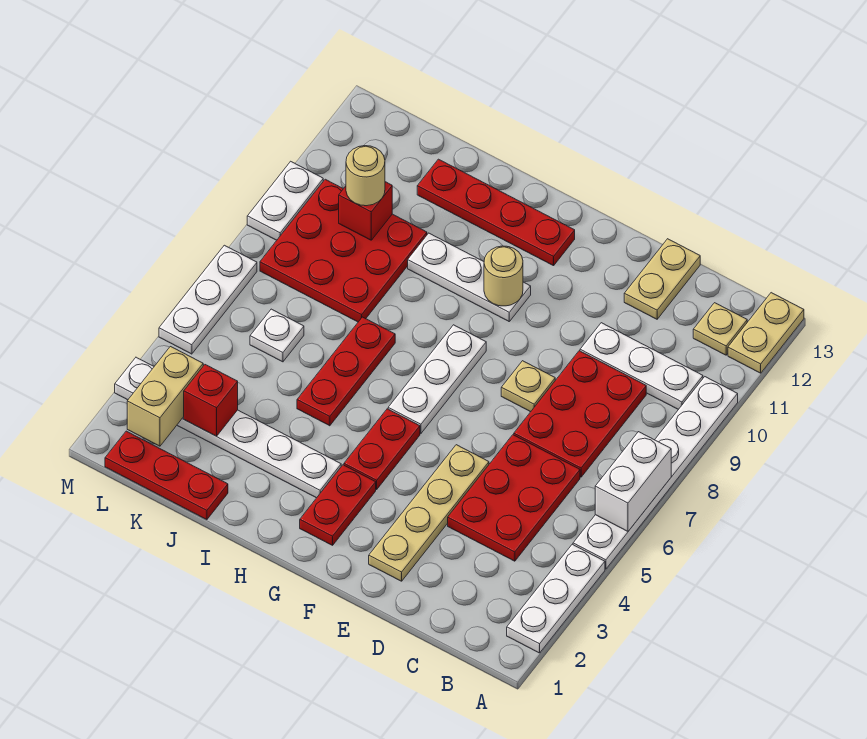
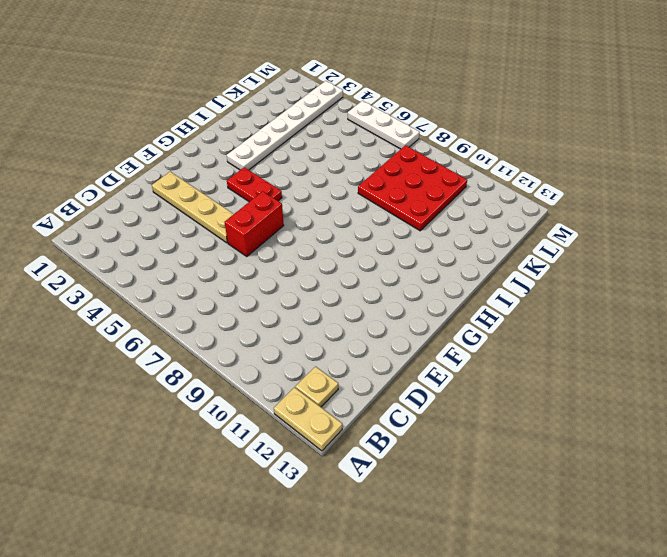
red brick E6:F6 level 1 -> none
none -> white plate A2:A4 level 1
none -> white plate A5:A10 level 1
none -> white plate B10:D10 level 1

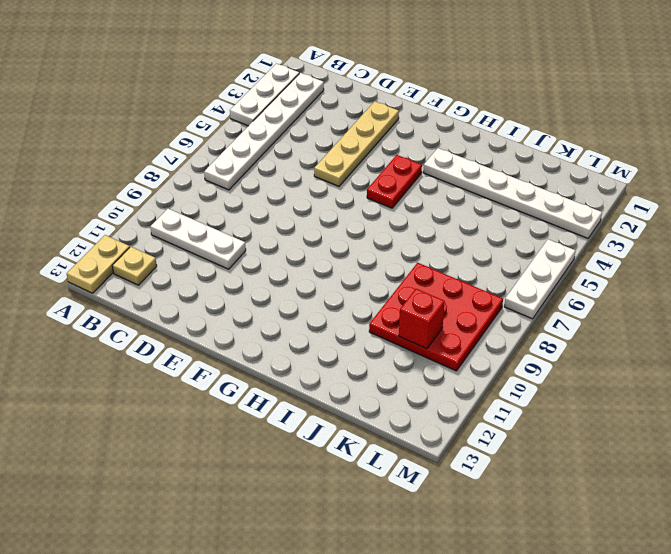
white plate B2:B7 level 1 -> white plate A5:A10 level 1
none -> red plate C4:D6 level 1
none -> red plate C7:D9 level 1
none -> tan plate D12:D13 level 1

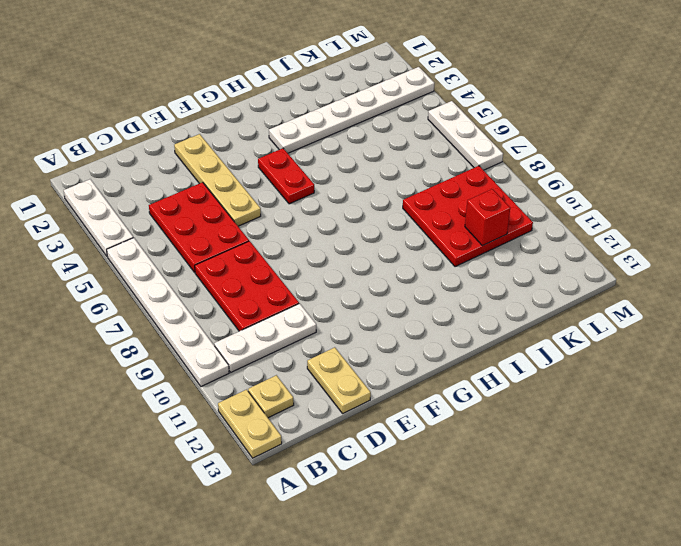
none -> tan plate E8 level 1
none -> red plate G2:G3 level 1
none -> white plate G6:G8 level 1

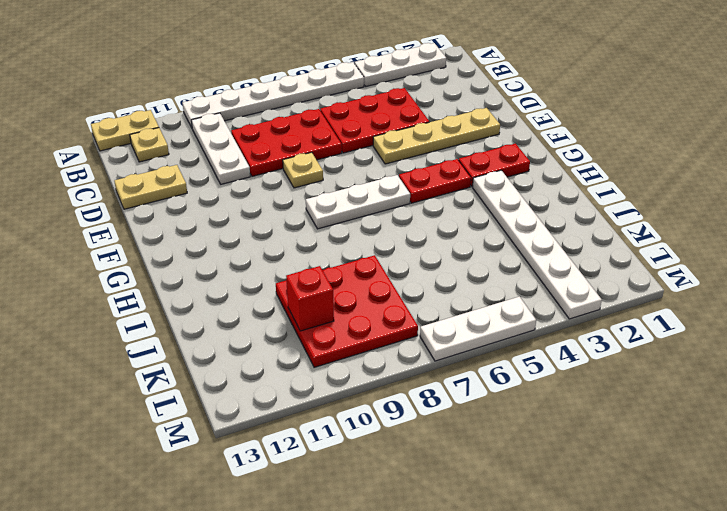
none -> white plate G10:I10 level 1
none -> red plate G12:J12 level 1
none -> red plate I5:I7 level 1

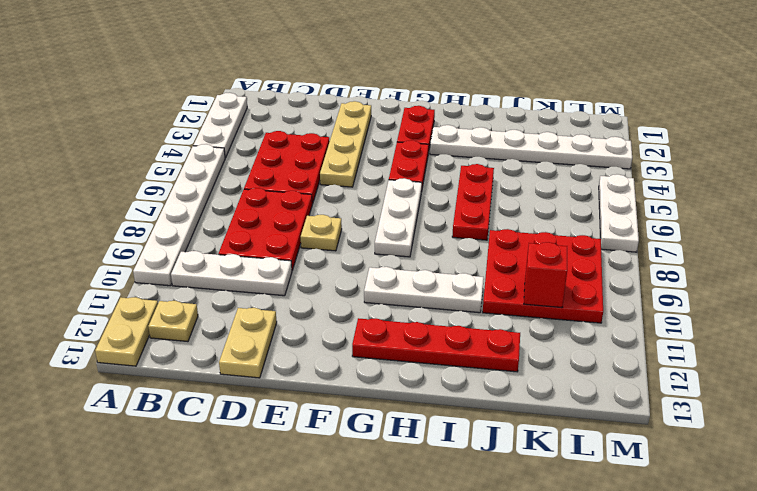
none -> red plate J1:L1 level 1
none -> white plate K6 level 1
none -> white plate M9:M10 level 1

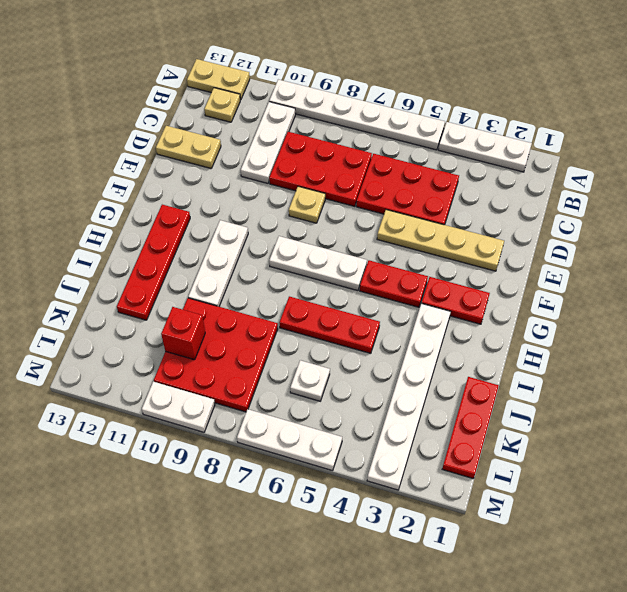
none -> white brick A6:A7 level 2
none -> tan round brick G10 level 2
none -> red brick K3 level 2

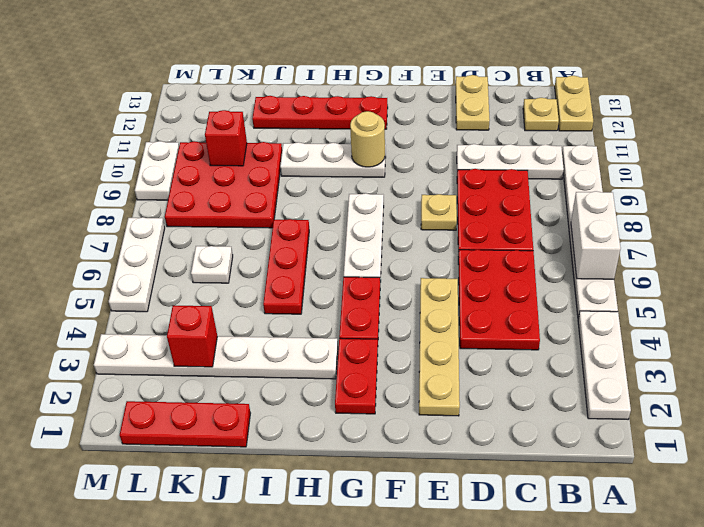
none -> tan brick L2:L3 level 2
none -> tan round brick K10 level 3

